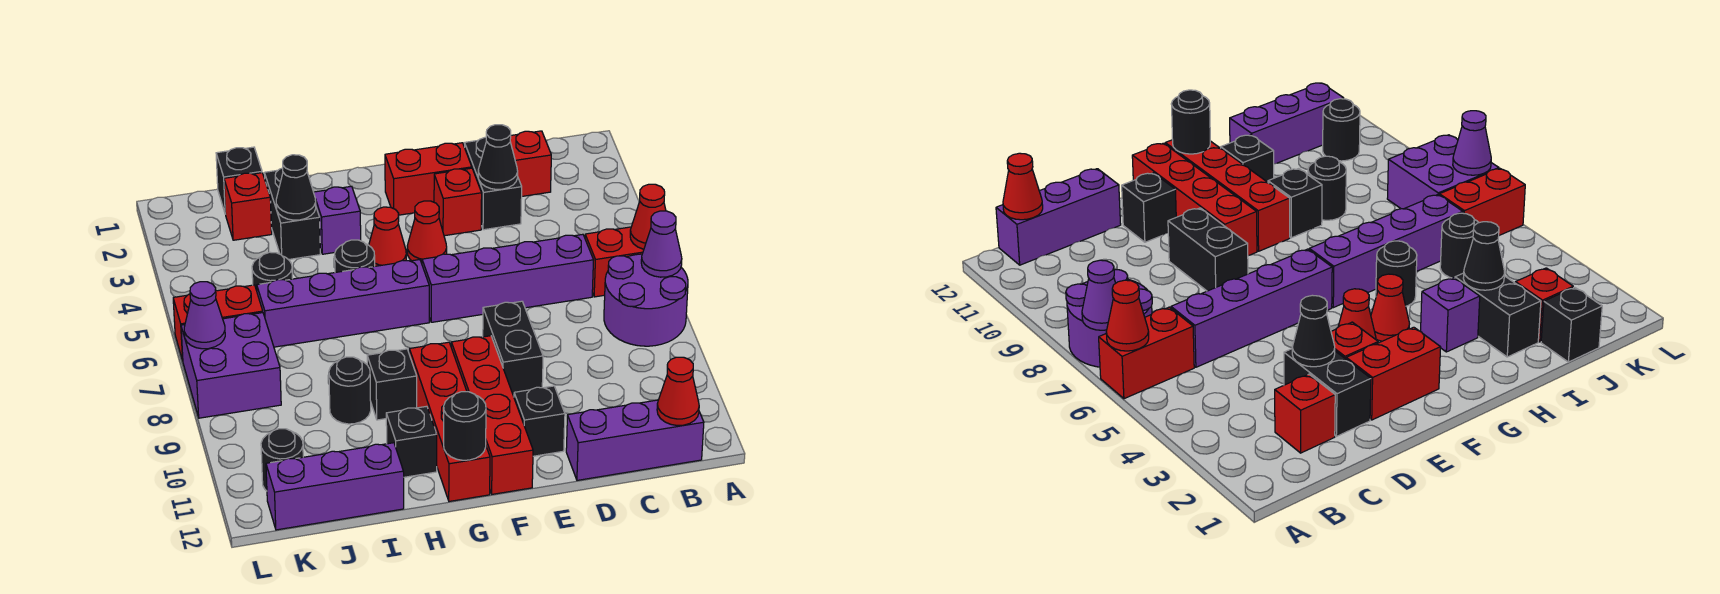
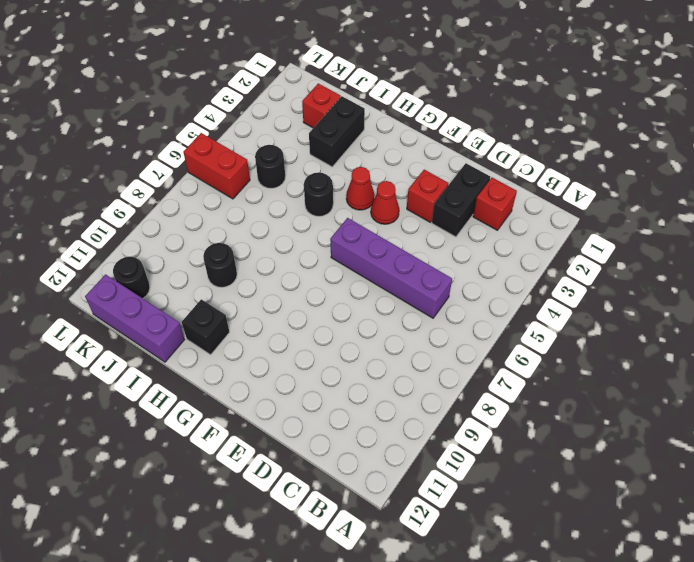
none -> red brick A6:B6 level 1
none -> purple round brick A7:B8 level 1
none -> purple brick B12:D12 level 1
none -> red brick E2:F2 level 1

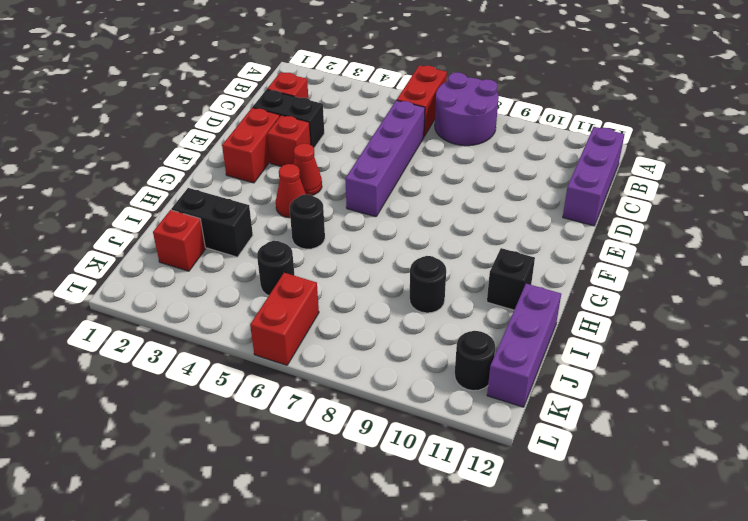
none -> black brick E8:E9 level 1
none -> black brick E11 level 1
none -> red brick F9:F12 level 1
none -> purple brick G6:J6 level 1

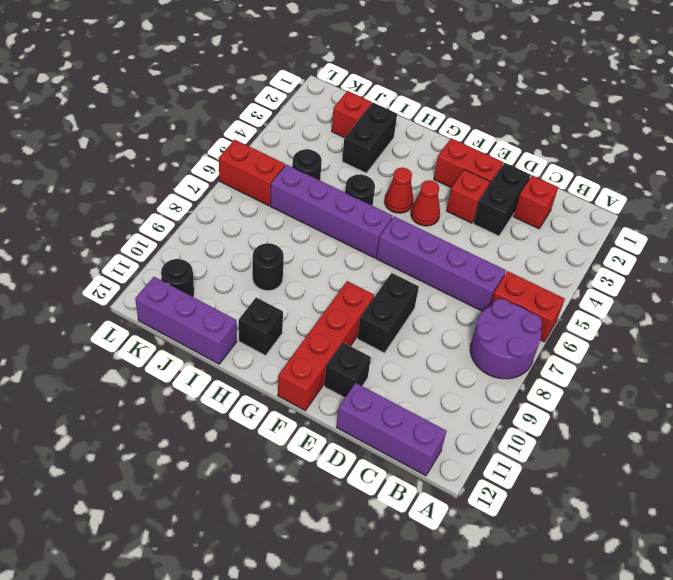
none -> red brick G9:G12 level 1
none -> purple brick H3 level 1
none -> black brick H9 level 1
none -> black brick J1 level 1

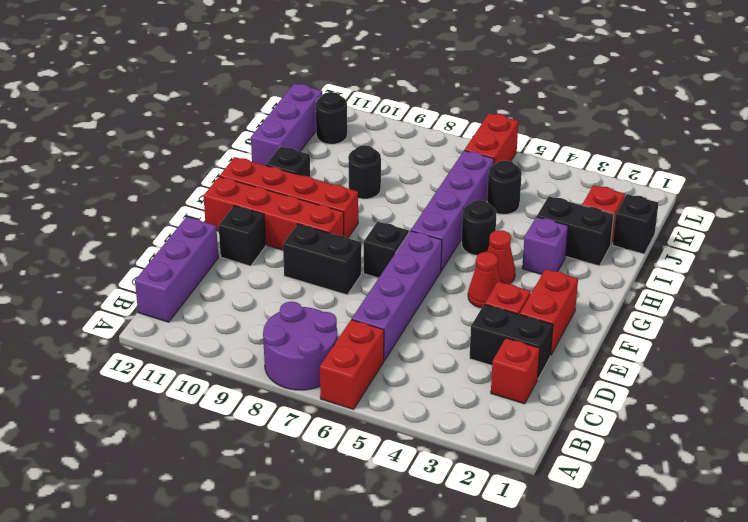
black brick F7 level 1 -> black brick H9 level 1
none -> purple brick K7:L8 level 1
none -> red cone A6 level 2
none -> purple cone A7 level 2
none -> red cone B12 level 2

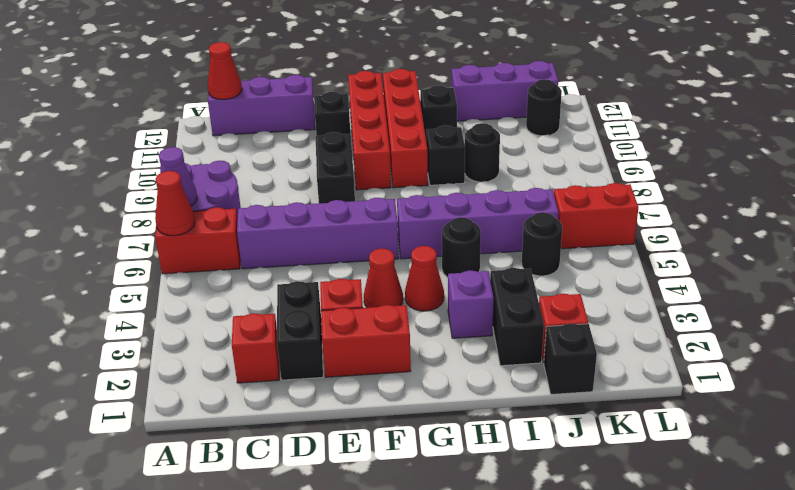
none -> purple brick K7:L8 level 1
none -> black cone D3 level 2
none -> black round brick G12 level 2
none -> black cone I3 level 2

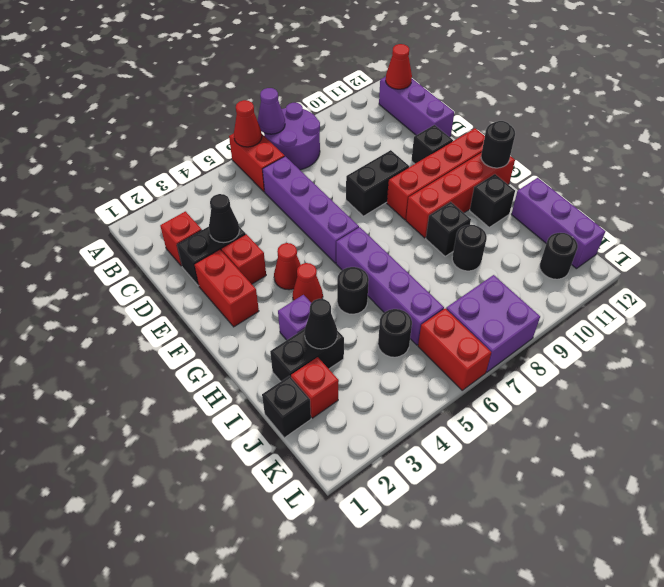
none -> purple cone L7 level 2

